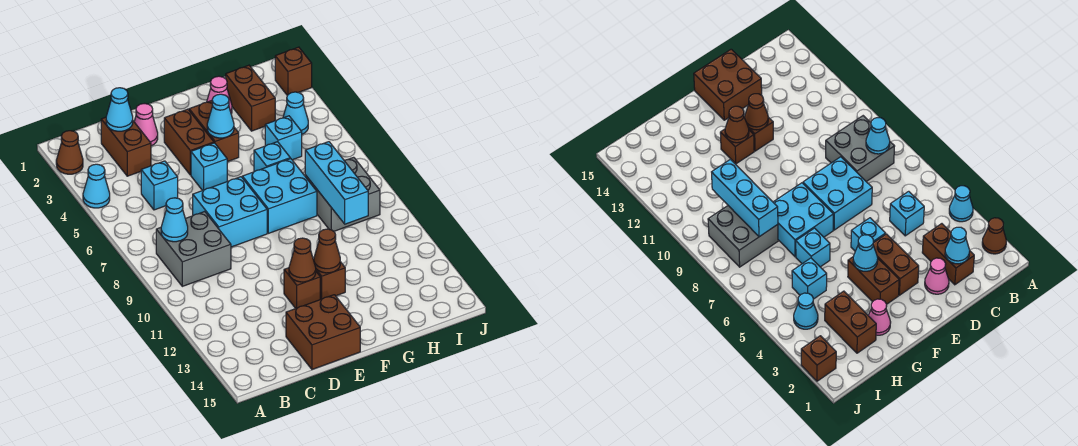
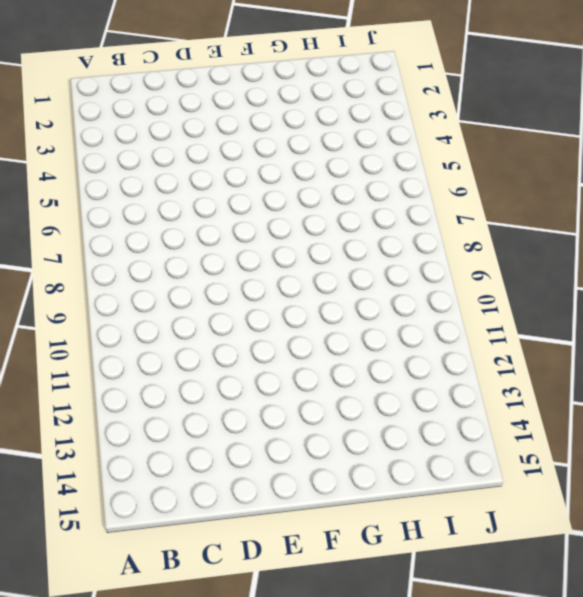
none -> brown cone A2 level 1
none -> cyan cone A4 level 1
none -> grey brick B8:C9 level 1

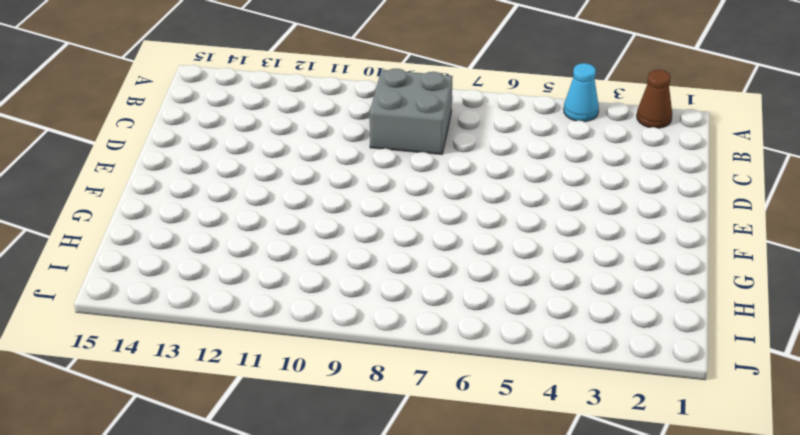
none -> brown brick C2:C3 level 1
none -> cyan brick C5 level 1
none -> pink cone D2 level 1

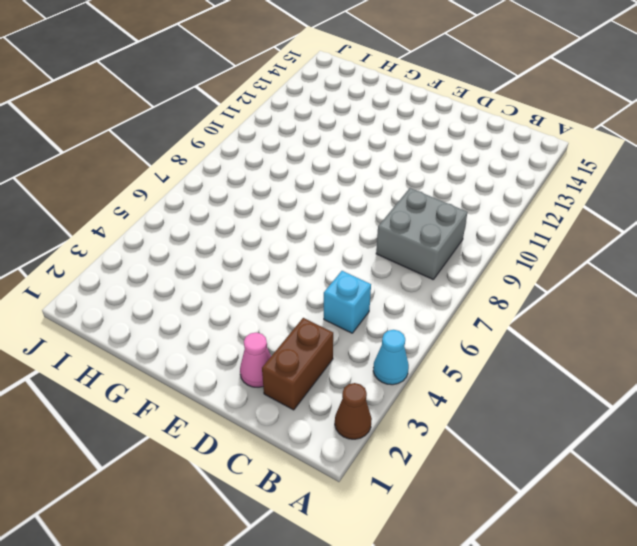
none -> cyan brick D7:E8 level 1
none -> brown brick D14:E15 level 1
none -> brown brick E3:E4 level 1

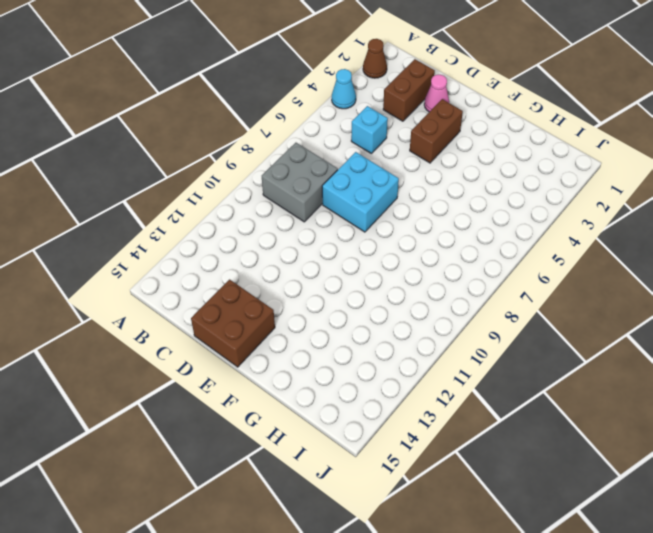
none -> cyan brick E5 level 1
none -> brown brick E12 level 1
none -> brown brick F3:F4 level 1

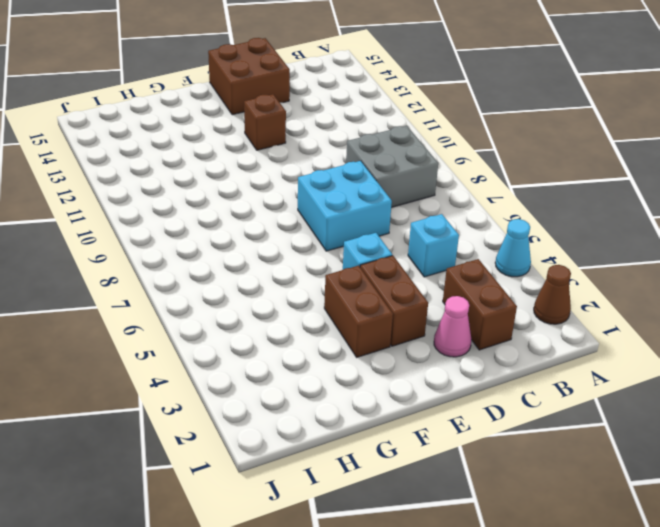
none -> cyan brick F7:G8 level 1
none -> brown brick F12 level 1
none -> pink cone G2 level 1

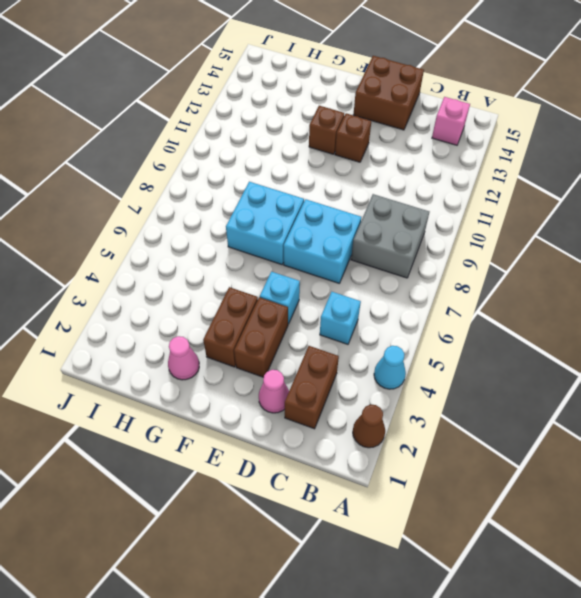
pink brick B14 level 1 -> none
none -> cyan brick G6 level 1
none -> brown brick H2:H3 level 1
none -> cyan brick H5 level 1

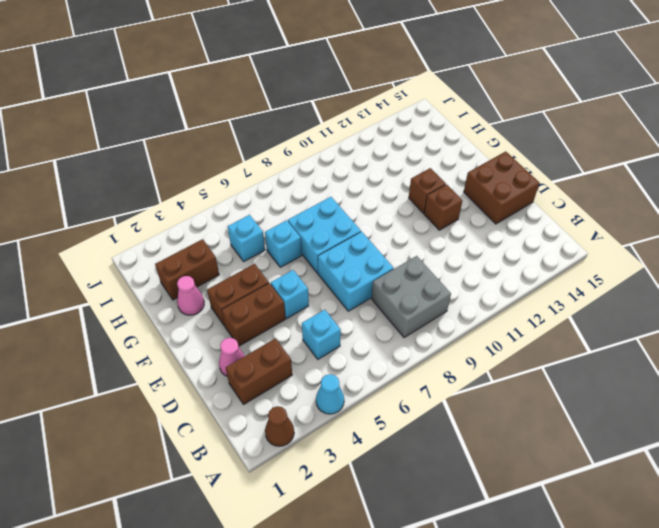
none -> grey brick H8:I9 level 1
none -> cyan cone I4 level 1
none -> brown brick J2 level 1

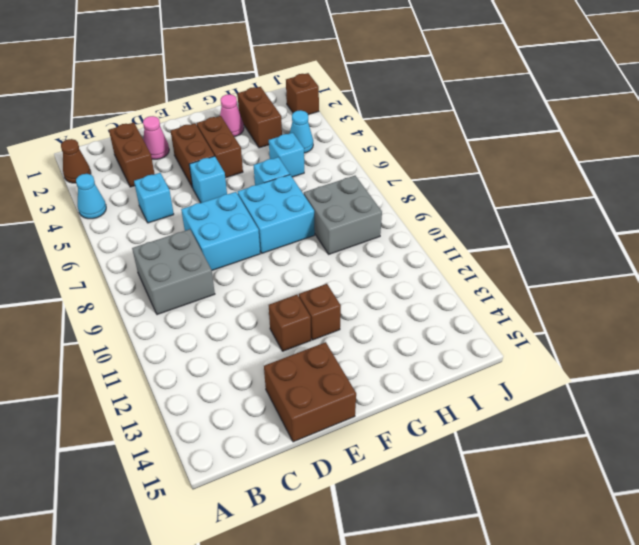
none -> cyan cone B8 level 2
none -> cyan cone C2 level 2
none -> brown cone E12 level 2

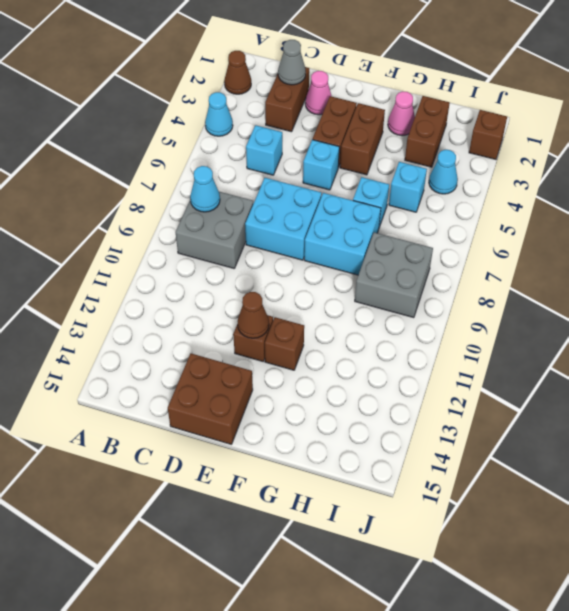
grey cone C2 level 2 -> cyan cone C2 level 2
none -> cyan cone F4 level 2
none -> brown cone F12 level 2
none -> cyan brick H8:H10 level 2

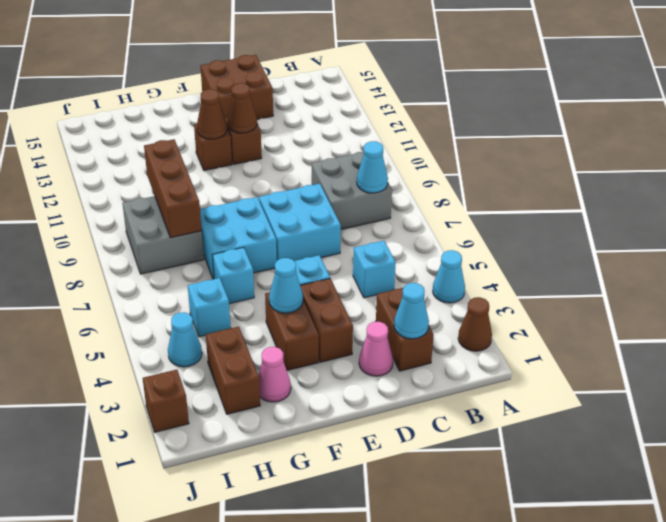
brown brick H8:H10 level 2 -> cyan brick H8:H10 level 2

